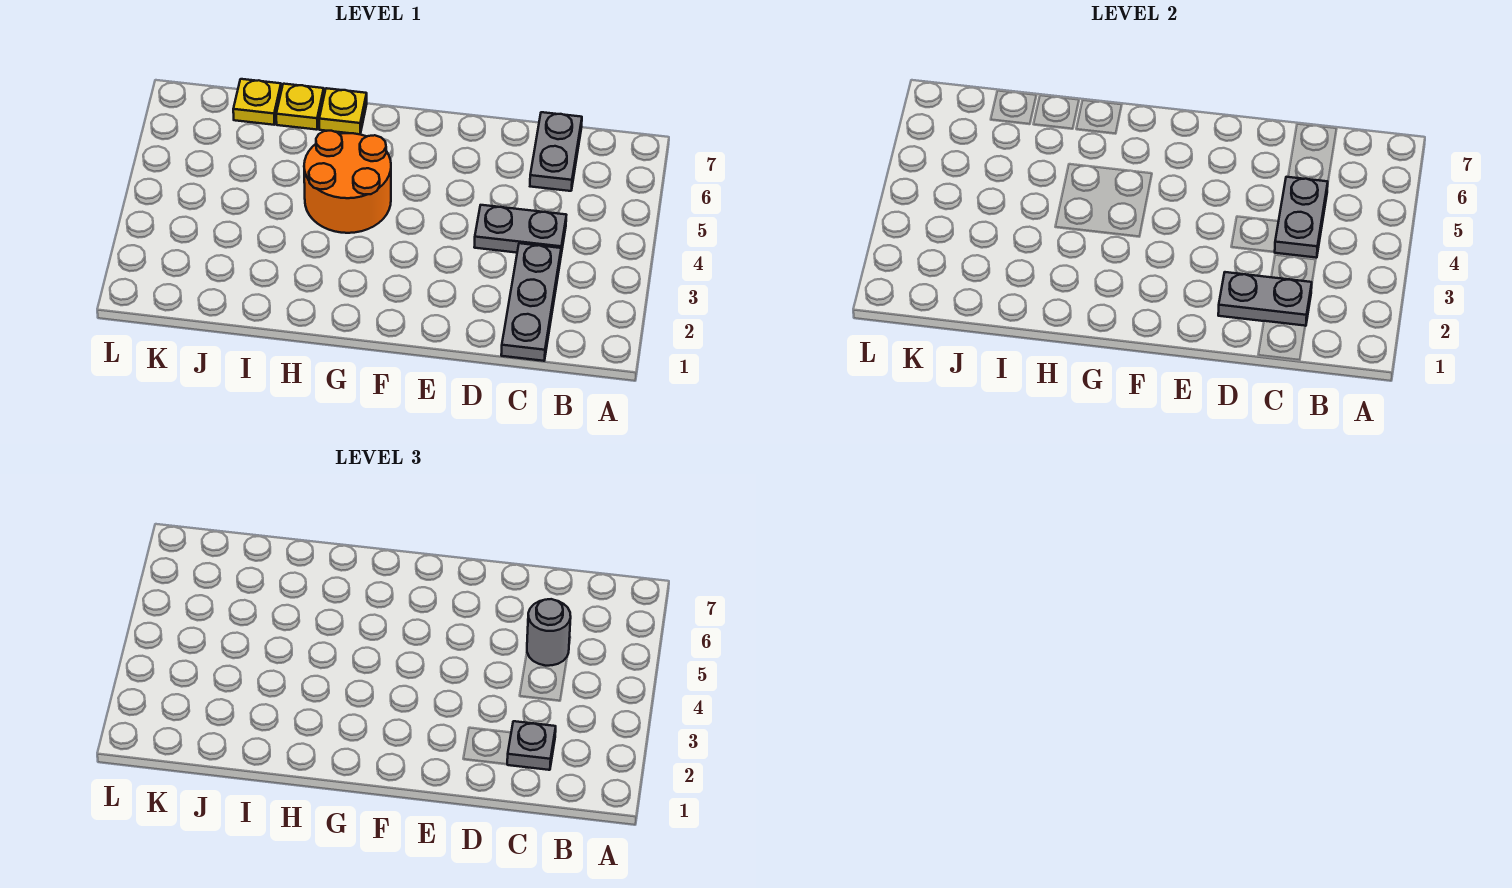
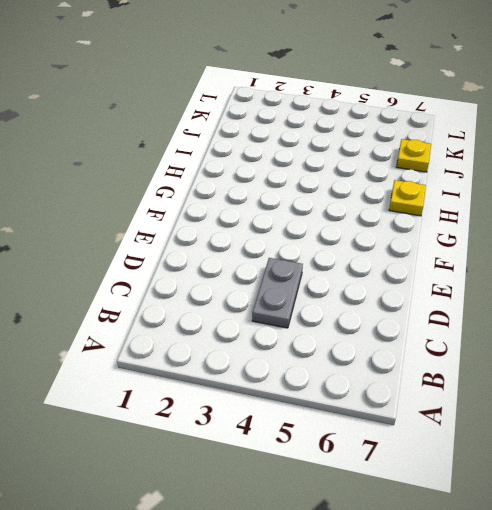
none -> grey plate C1:C3 level 1
none -> grey plate C6:C7 level 1

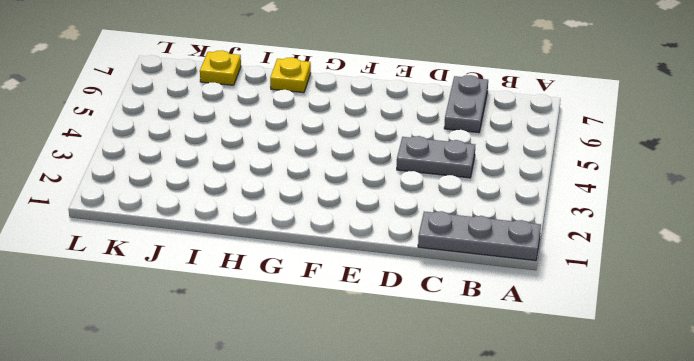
grey plate A1:C1 level 1 -> grey plate C1:C3 level 1
none -> orange round brick G4:H5 level 1
none -> yellow plate I7 level 1

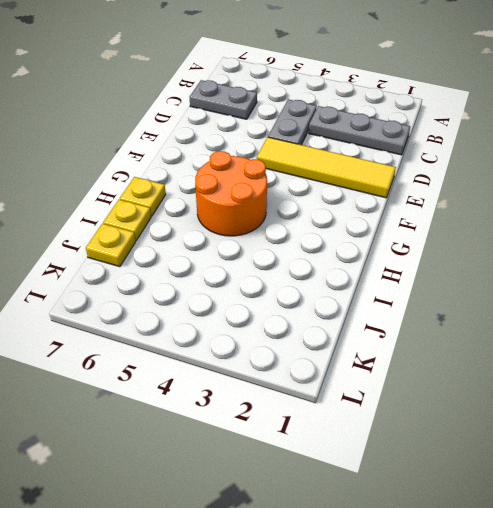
yellow tile E1:E4 level 1 -> none
none -> grey plate C2:D2 level 2
none -> grey plate C4:C5 level 2

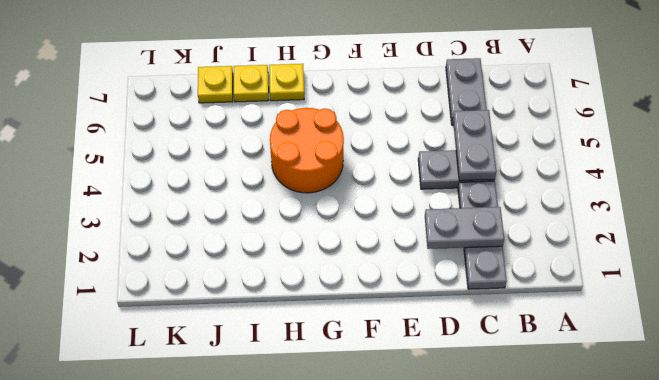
none -> grey plate C2 level 3
none -> grey round brick C5 level 3

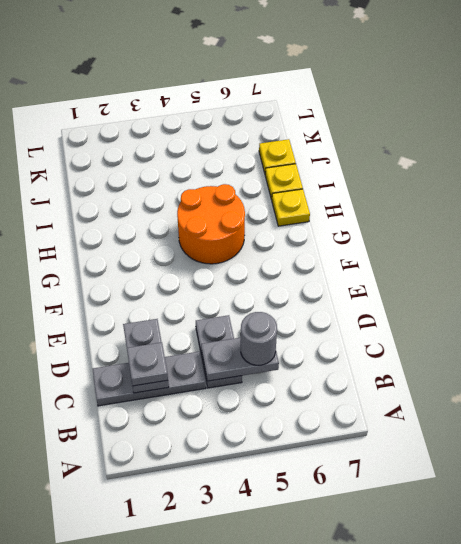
none -> grey plate C6:C7 level 1

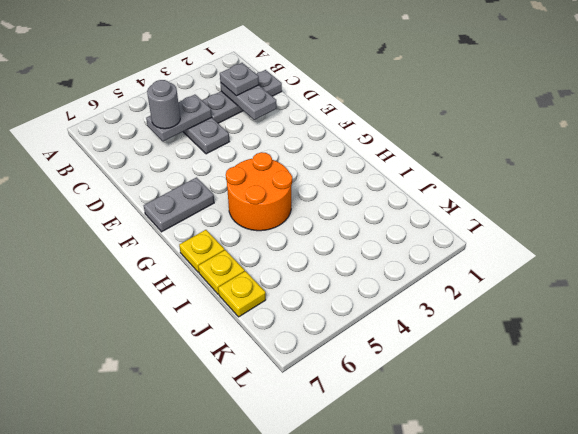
grey plate F6:F7 level 1 -> grey plate C6:C7 level 1

